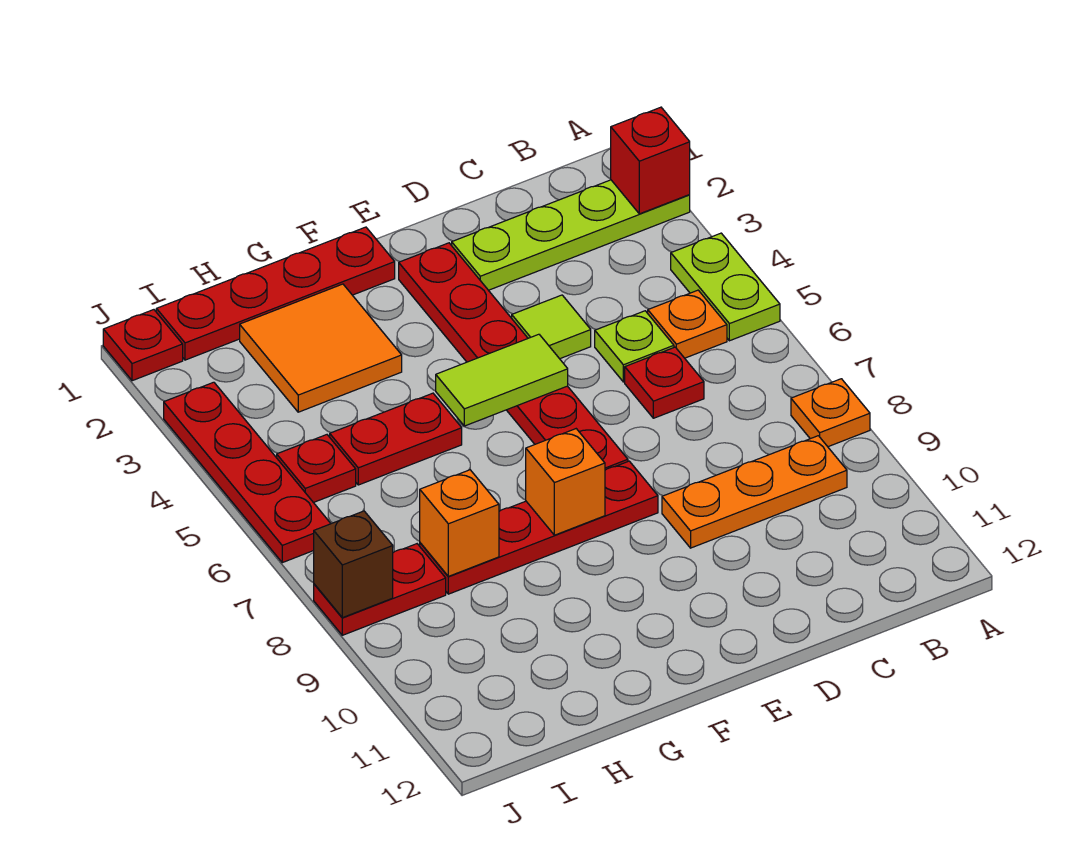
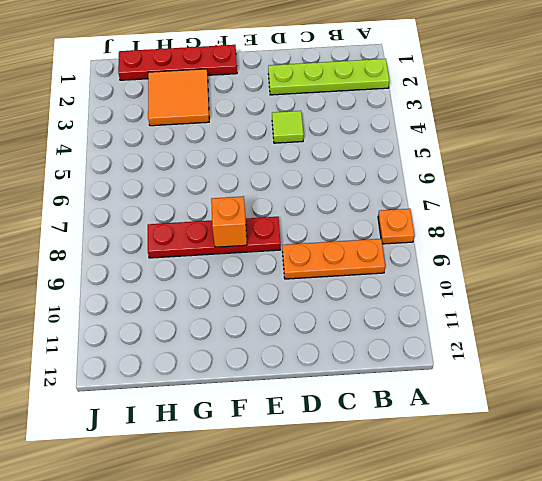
none -> lime plate A4:A5 level 1
none -> orange plate B5 level 1
none -> lime plate C5 level 1

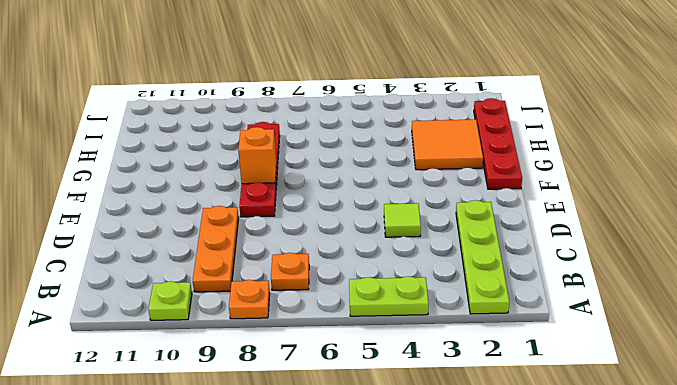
lime plate A10 level 1 -> lime plate C5 level 1
orange plate B7 level 1 -> orange plate B5 level 1
none -> red plate C6 level 1
none -> red plate E2:E7 level 1
none -> red plate G5:H5 level 1

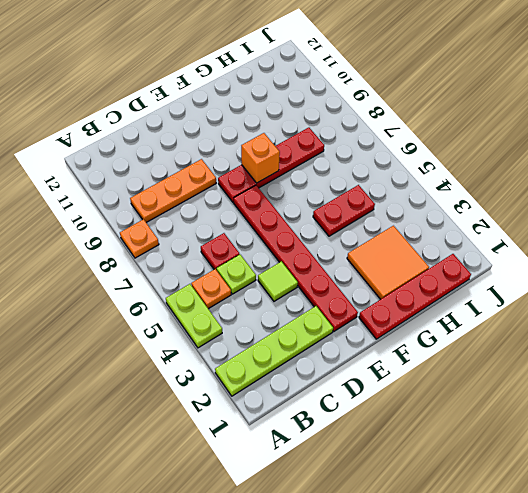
none -> red plate I5 level 1
none -> red plate I8:J8 level 1
none -> red plate J1 level 1

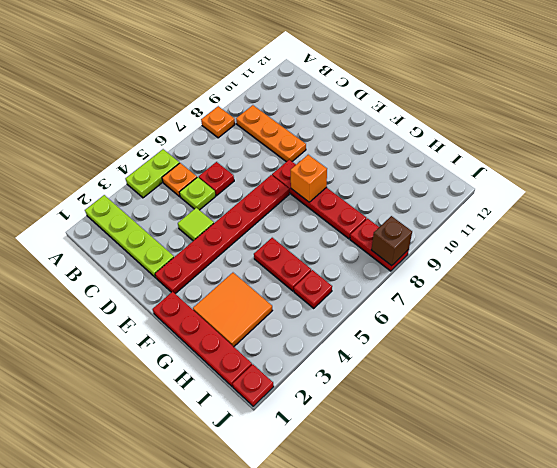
none -> red plate J3:J6 level 1
none -> red brick A2 level 2
none -> lime tile E5:F5 level 2

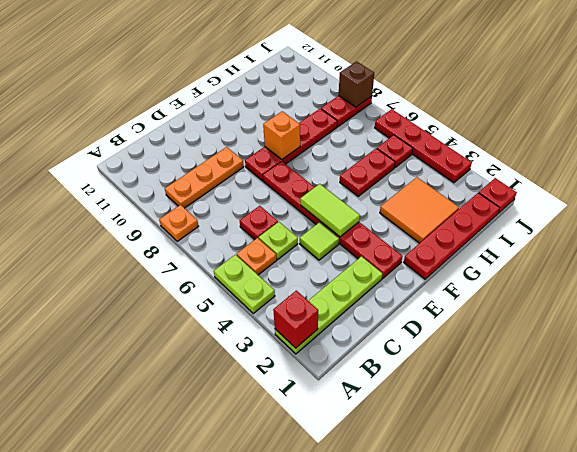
lime tile E4:E5 level 2 -> lime tile E5:F5 level 2
none -> orange brick H8 level 2

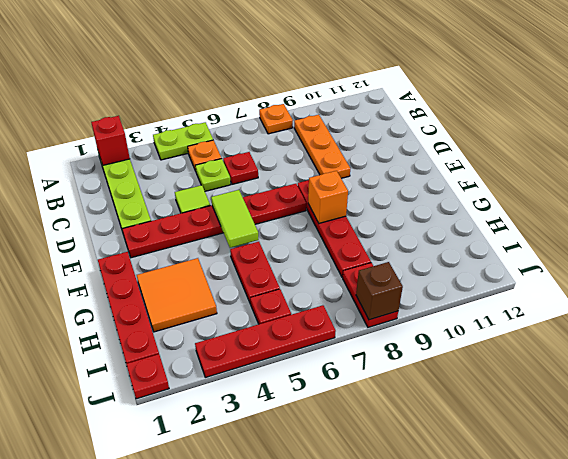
none -> orange brick H8 level 2

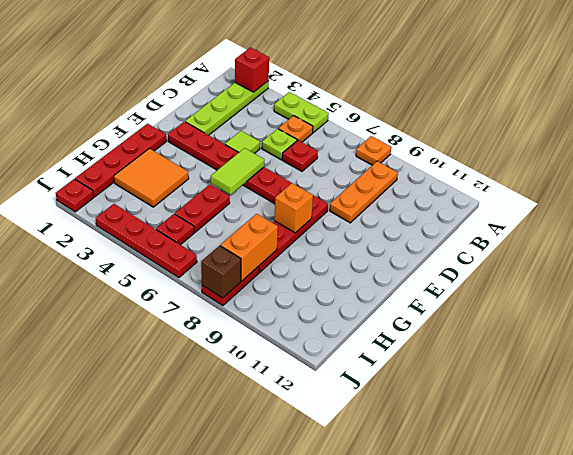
orange brick H8:I8 level 2 -> orange brick H8 level 2

